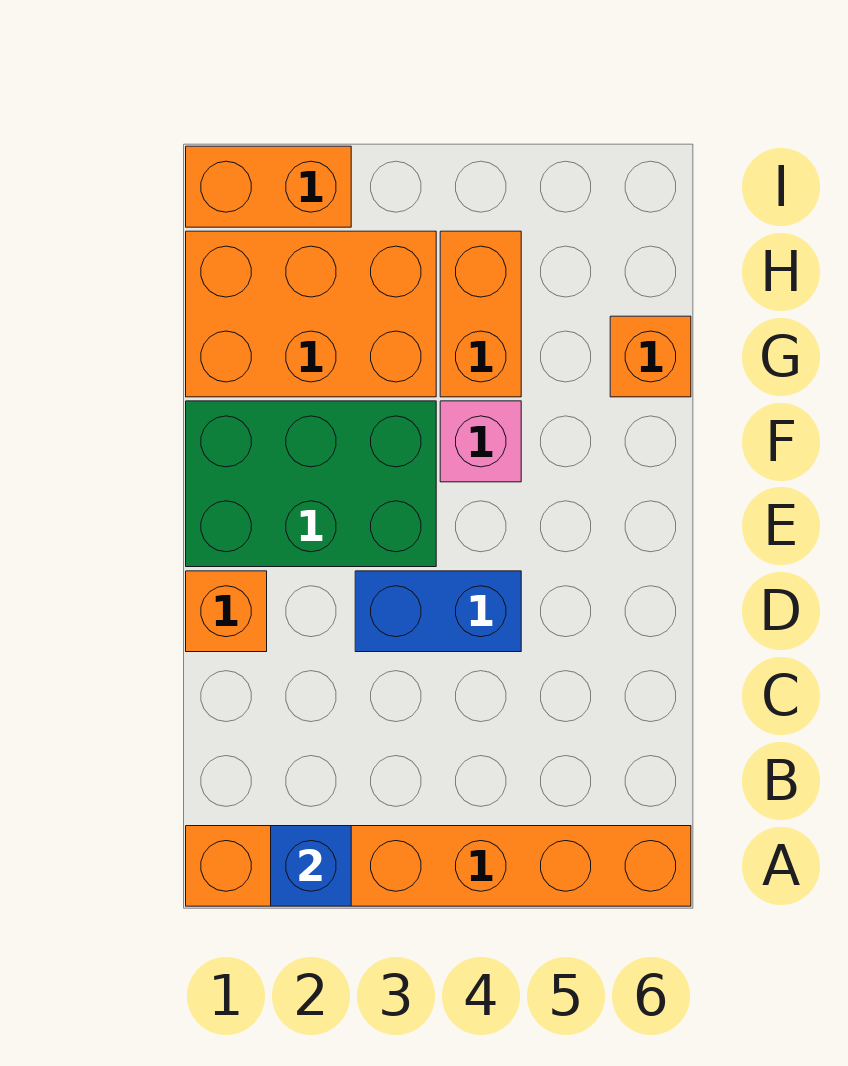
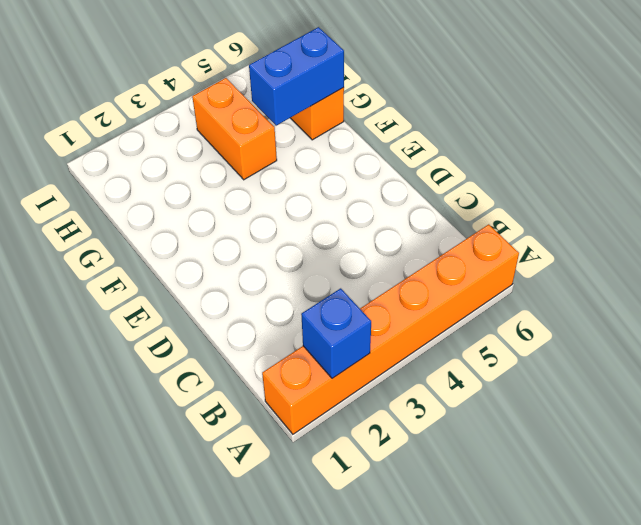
blue brick G5:G6 level 2 -> blue brick D3:D4 level 1
none -> orange brick D1 level 1
none -> green brick E1:F3 level 1

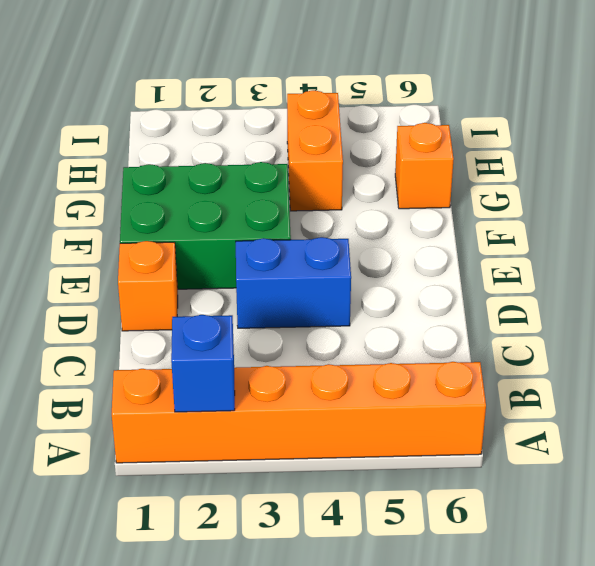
none -> pink brick F4 level 1
none -> orange brick G1:H3 level 1

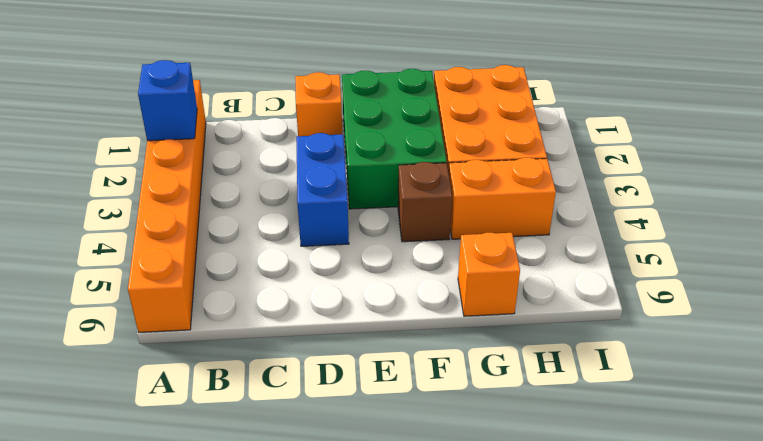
brown brick F4 level 1 -> pink brick F4 level 1
none -> orange brick I1:I2 level 1

